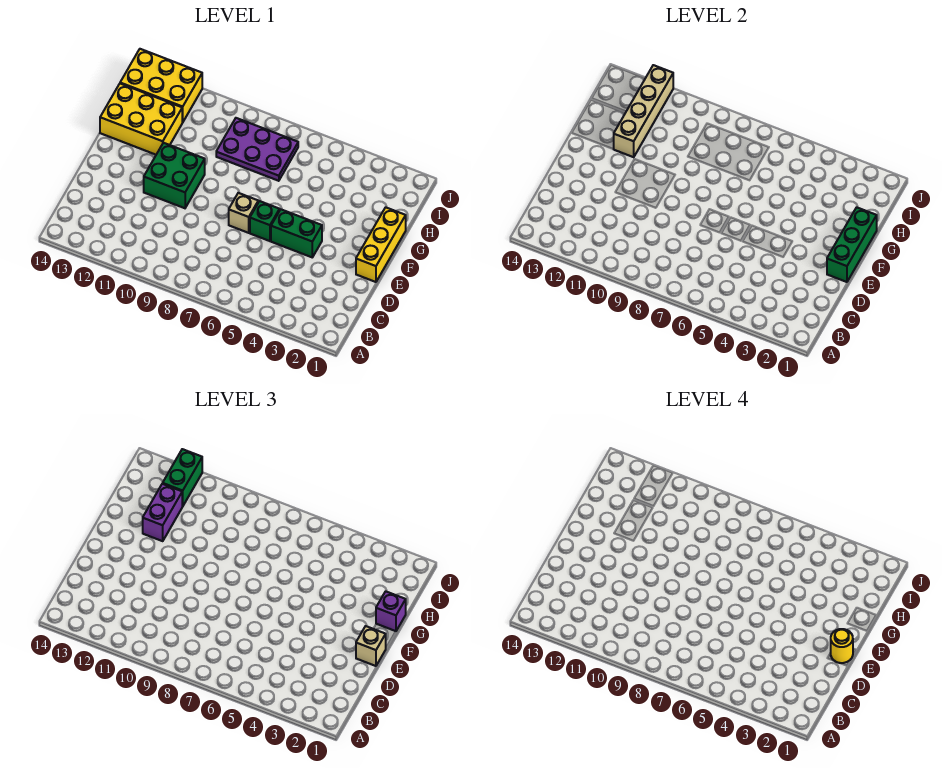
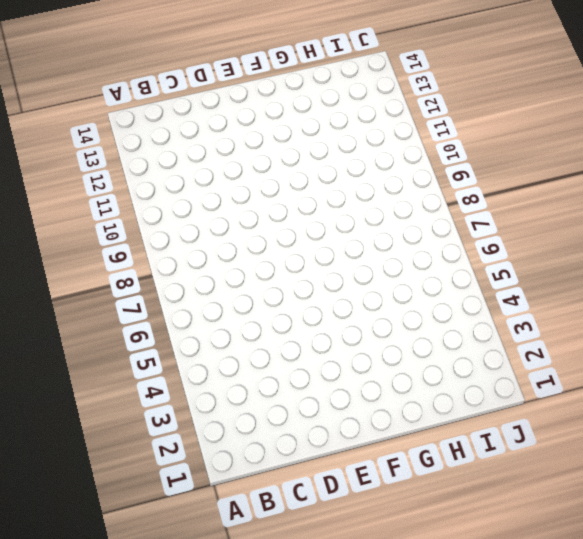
none -> yellow brick E1:G1 level 1
none -> green brick E4:E5 level 1
none -> green brick E6 level 1

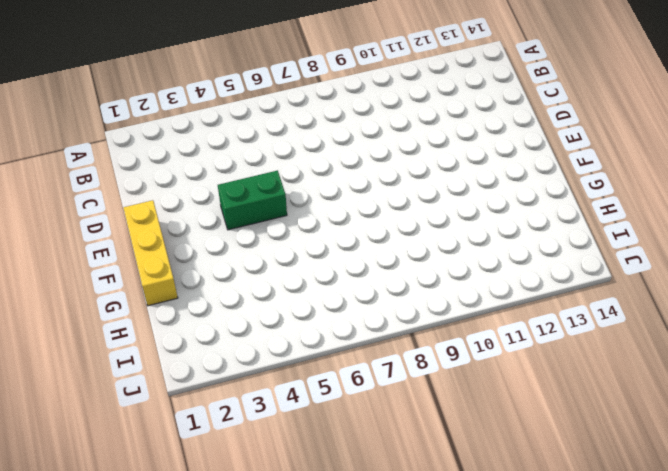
none -> green brick E6 level 1
none -> tan brick E7 level 1
none -> green brick E10:F11 level 1

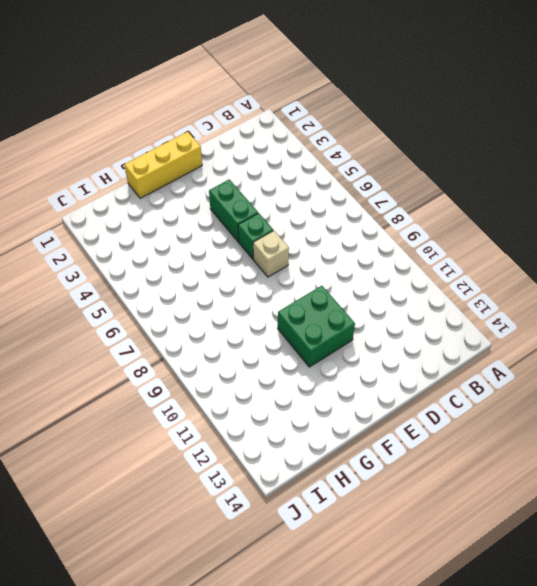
none -> yellow brick G12:H14 level 1
none -> purple plate H7:I9 level 1
none -> yellow brick I12:J14 level 1

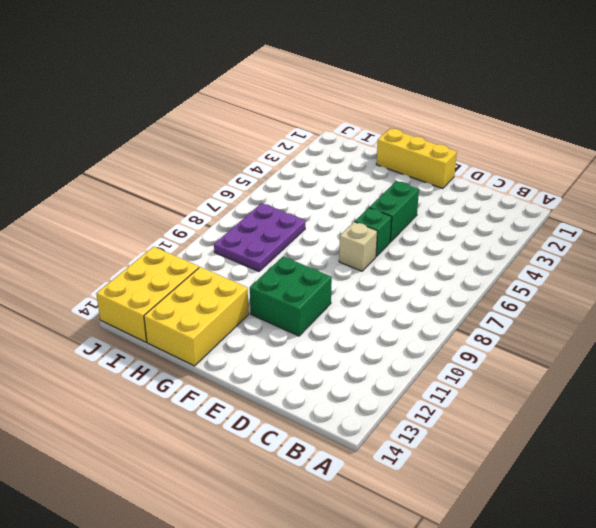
none -> green brick E1:G1 level 2
none -> tan brick G12:J12 level 2
none -> tan brick E1 level 3

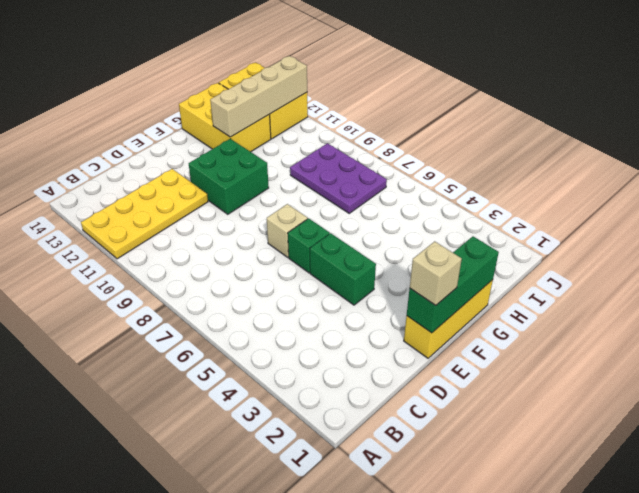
yellow plate A11:D12 level 1 -> none
none -> purple brick G1 level 3
none -> purple brick G12:H12 level 3
none -> green brick I12:J12 level 3

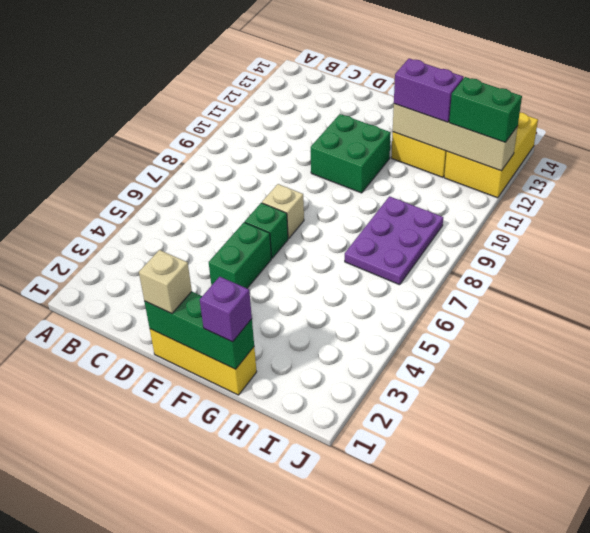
none -> yellow round brick E1 level 4

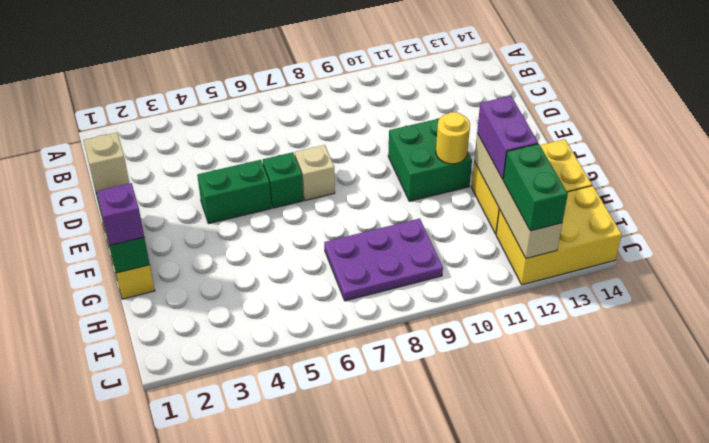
yellow round brick F11 level 2 -> yellow round brick E1 level 4

